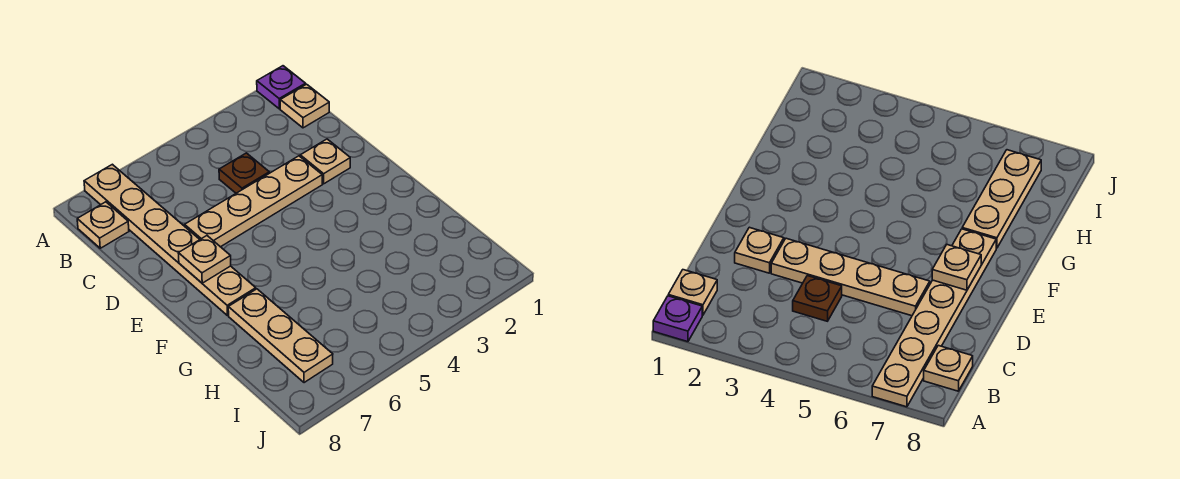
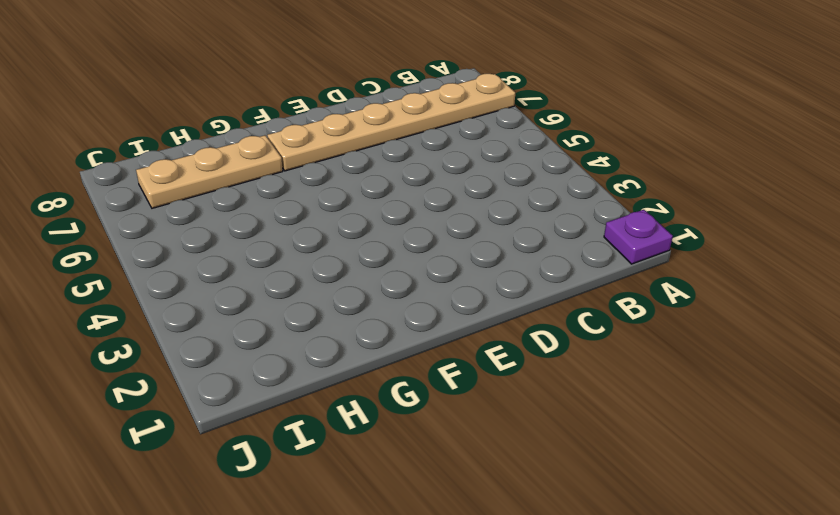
none -> tan plate B1 level 1
none -> tan plate B8 level 1

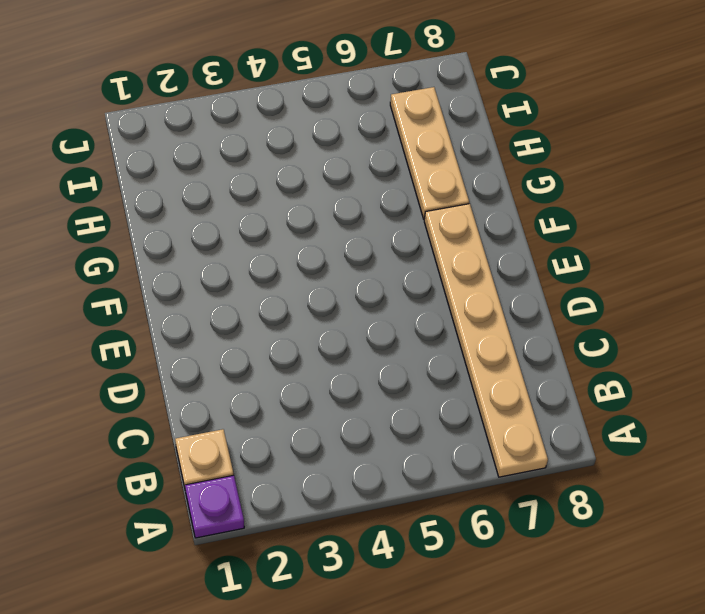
none -> tan plate B8 level 1
none -> brown plate C4 level 1

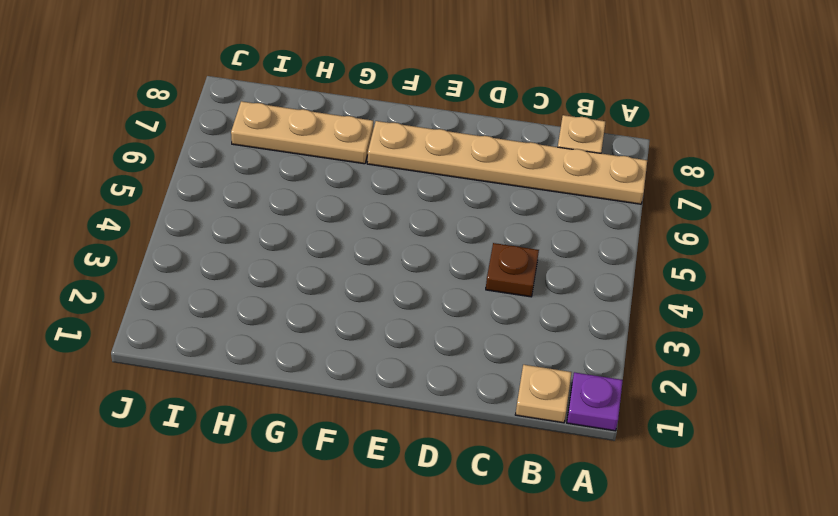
none -> tan plate D2 level 1
none -> tan plate D3:D6 level 1

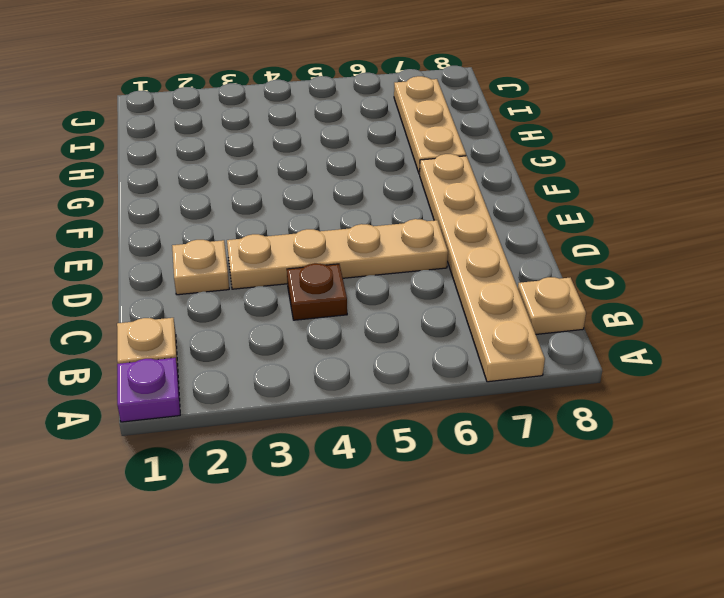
none -> tan plate E7 level 2

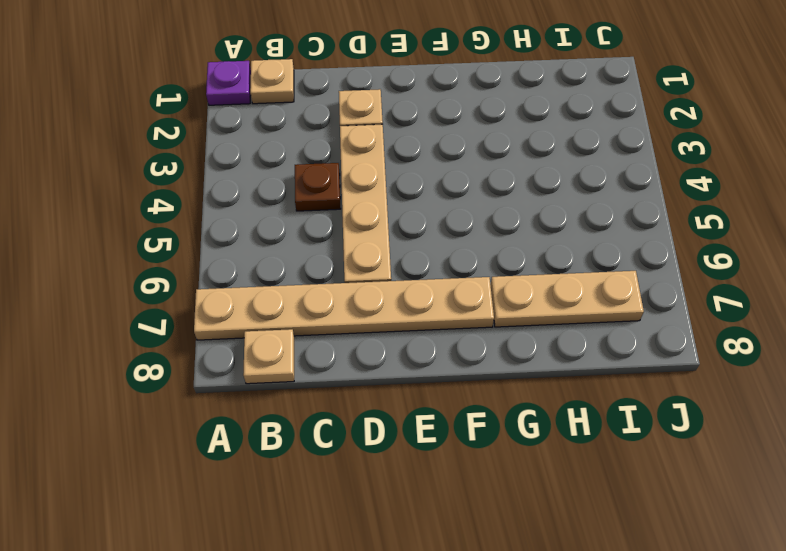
none -> tan plate E7 level 2

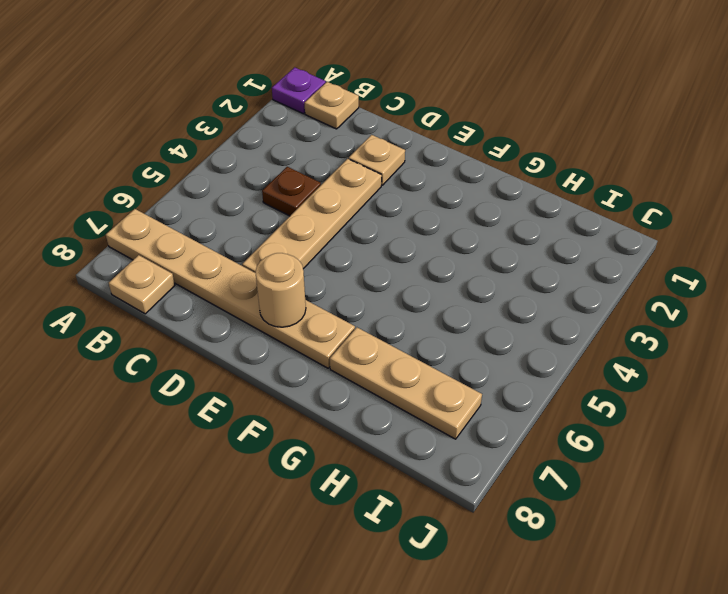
tan round brick E7 level 2 -> tan plate E7 level 2

